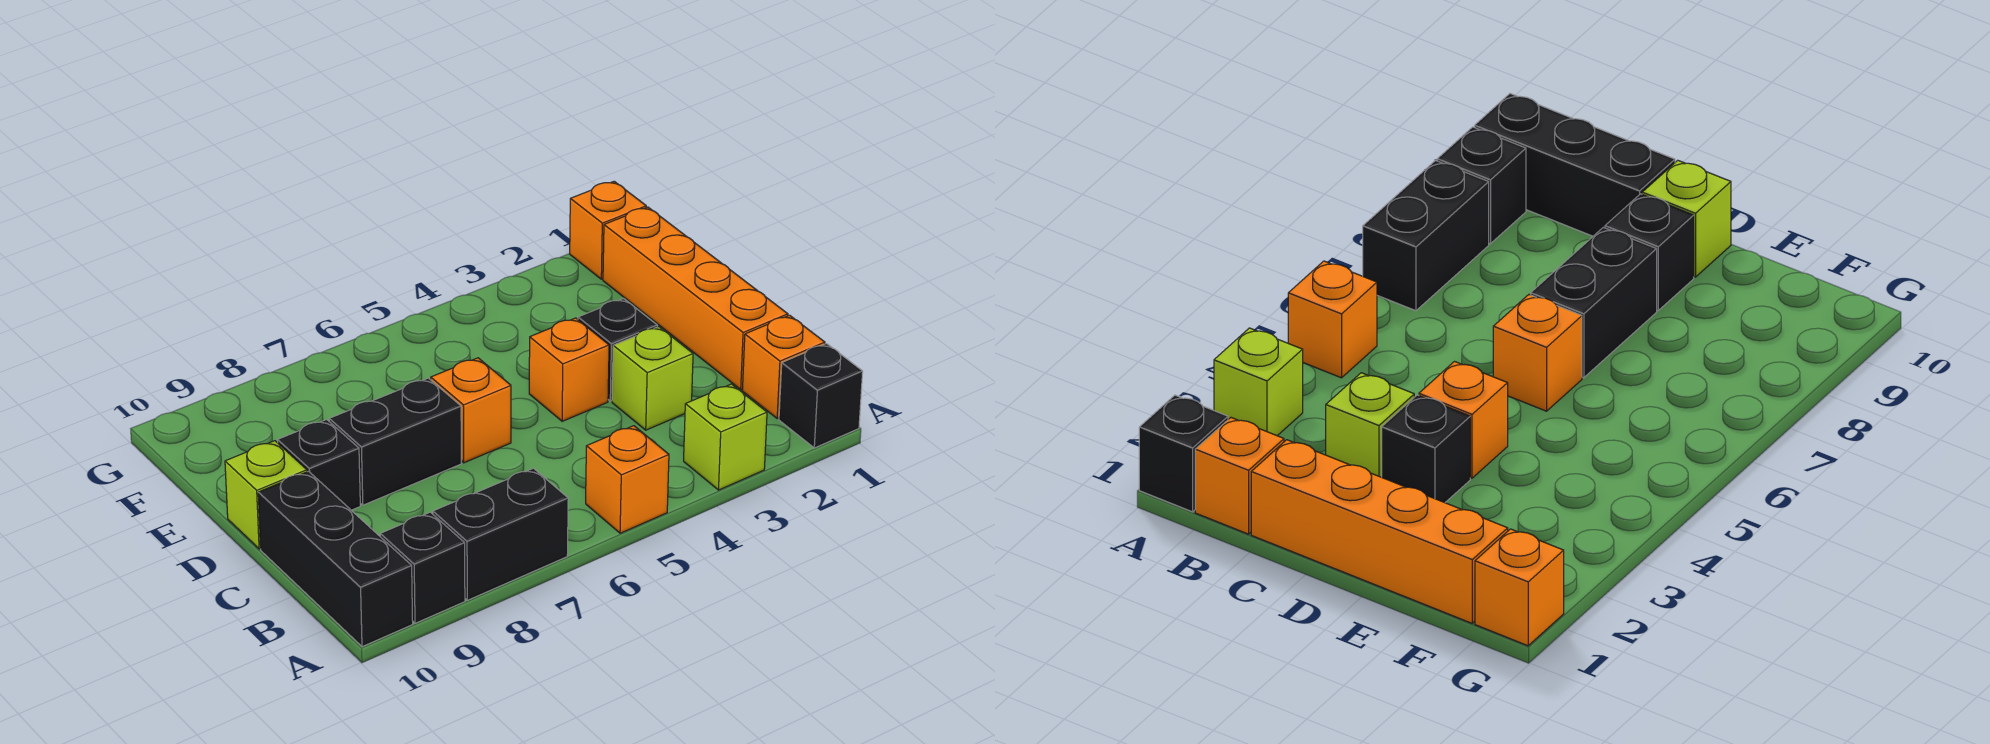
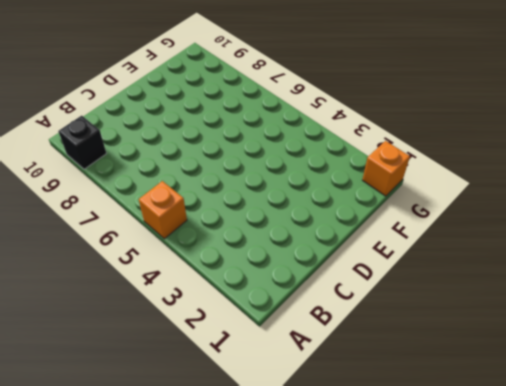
none -> black brick A1 level 1
none -> lime brick A3 level 1
none -> black brick A7:A8 level 1

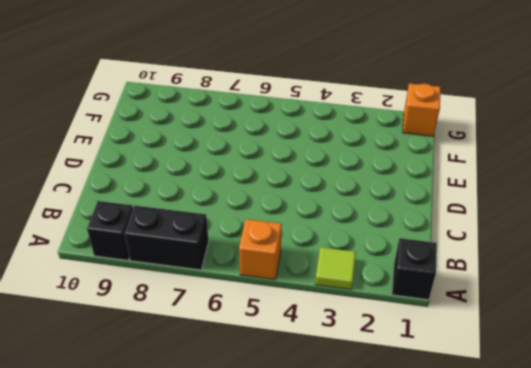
lime tile A3 level 1 -> lime brick A3 level 1
none -> black brick A10:C10 level 1
none -> orange brick B1 level 1
none -> orange brick C1:F1 level 1

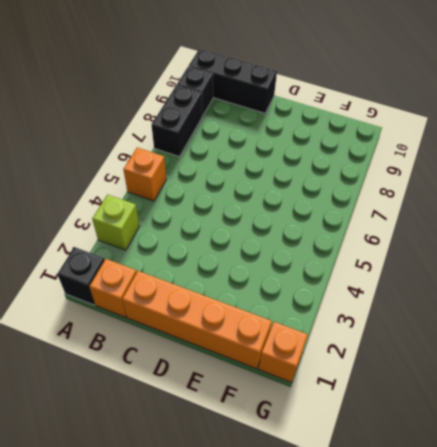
none -> lime brick C3 level 1
none -> black brick D3 level 1
none -> orange brick D4 level 1

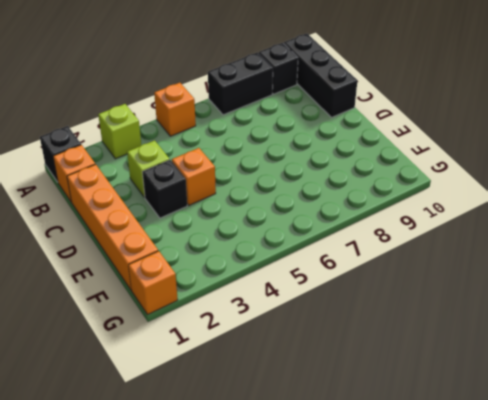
none -> orange brick D6 level 1
none -> black brick D7:D8 level 1
none -> black brick D9 level 1

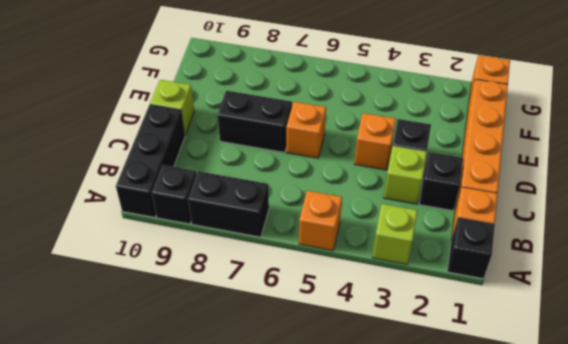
black brick C2 level 1 -> black brick D9 level 1

